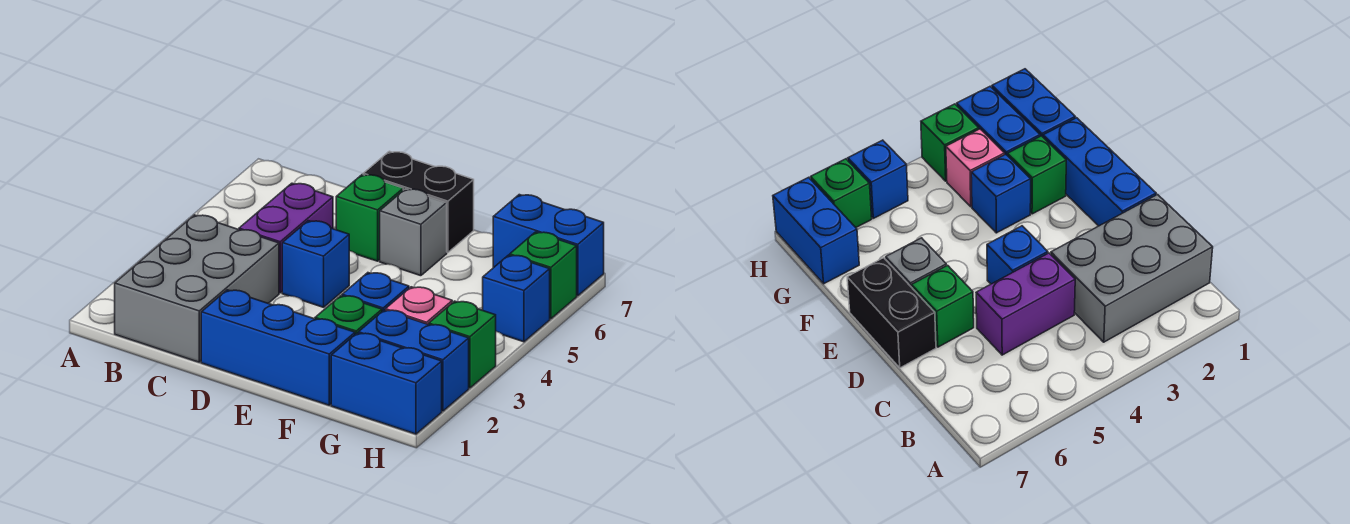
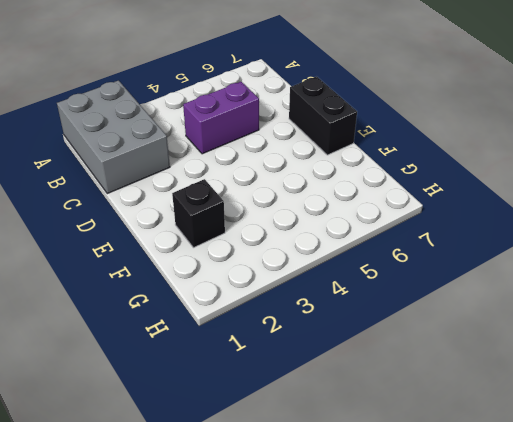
grey brick A1:C2 level 1 -> grey brick B1:C3 level 1
black brick F2 level 1 -> green brick F2 level 1
none -> blue brick D1:F1 level 1
none -> blue brick D4 level 1
none -> green brick D6 level 1

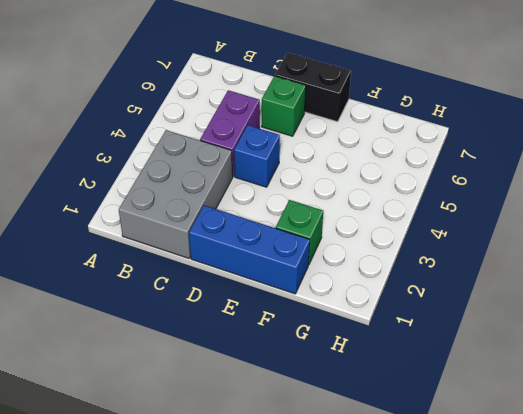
none -> grey brick E6 level 1
none -> blue brick F3 level 1
none -> blue brick G1:H1 level 1

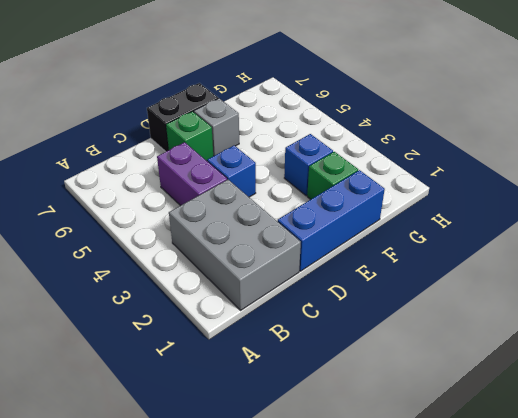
none -> blue brick G1:H1 level 1
none -> blue brick G2:H2 level 1
none -> pink brick G3 level 1

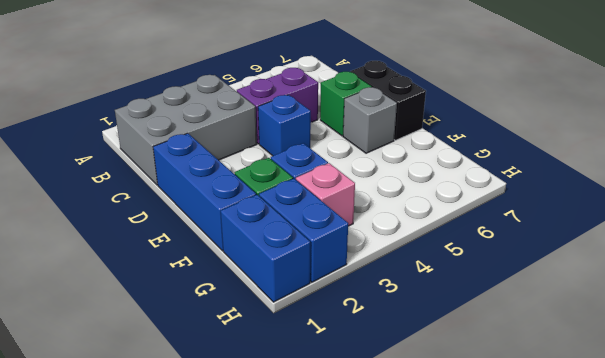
none -> blue brick G7:H7 level 1
none -> green brick H3 level 1
none -> blue brick H5 level 1

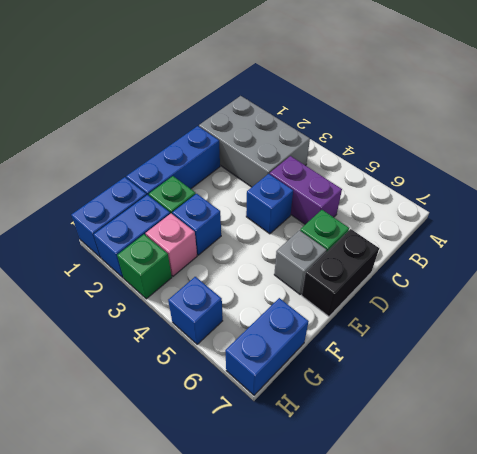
none -> green brick H6 level 1

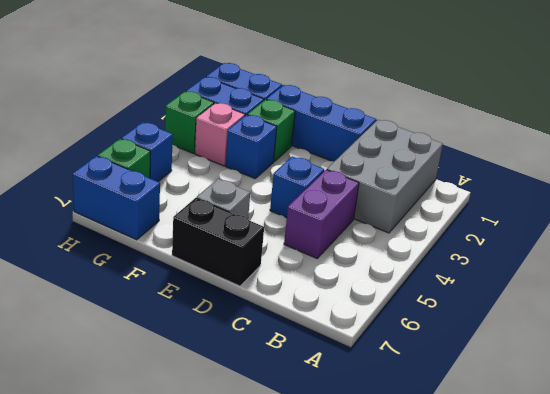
none -> green brick D6 level 1

